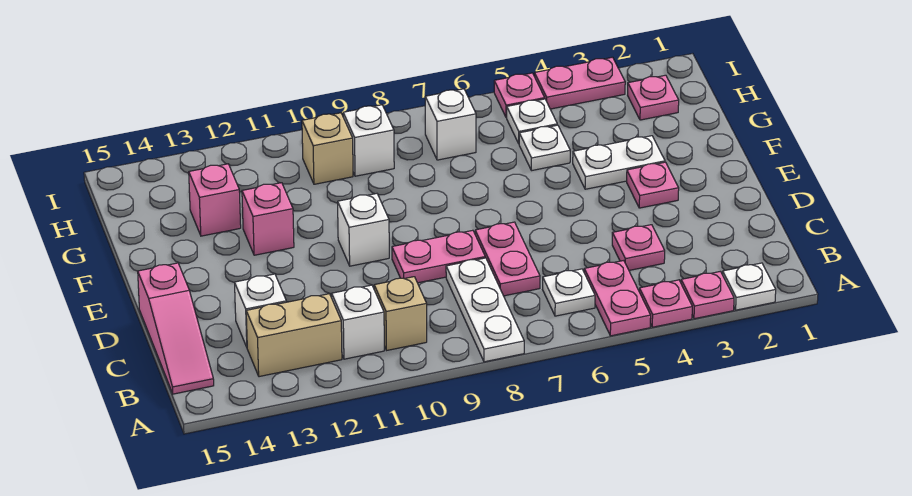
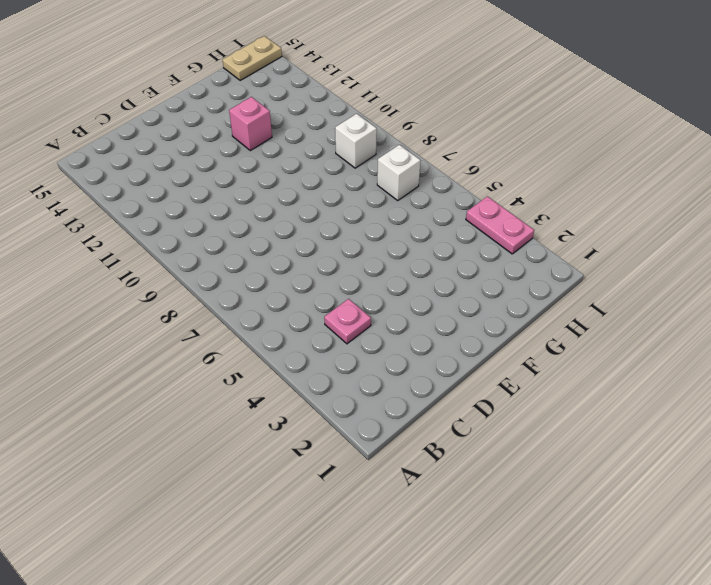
tan plate H15:I15 level 1 -> none
none -> white plate A2 level 1
none -> pink plate A3 level 1
none -> pink plate A4 level 1

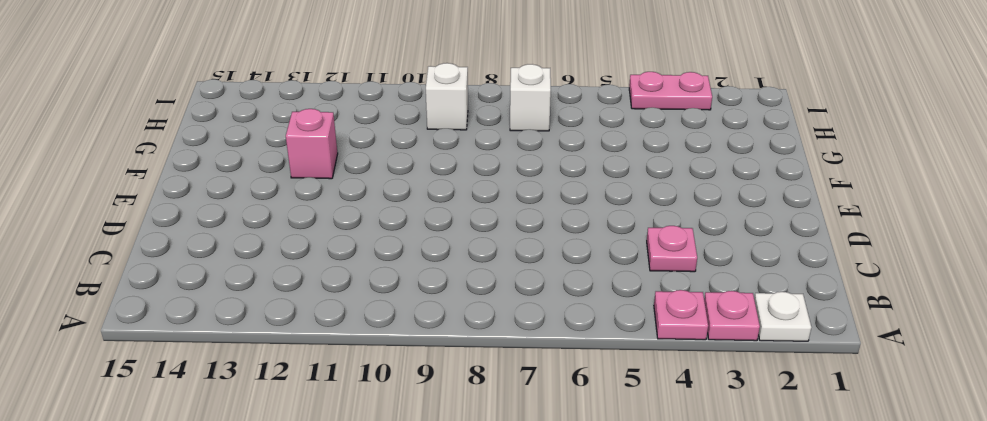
none -> pink plate A5:B5 level 1
none -> white plate A8:C8 level 1
none -> white plate B6 level 1

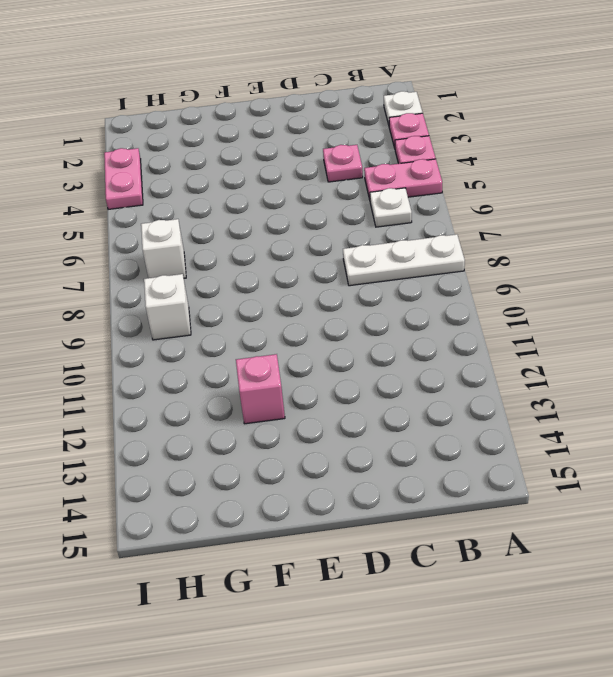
none -> tan brick B10 level 1
none -> white brick B11 level 1
none -> tan brick B12:B13 level 1

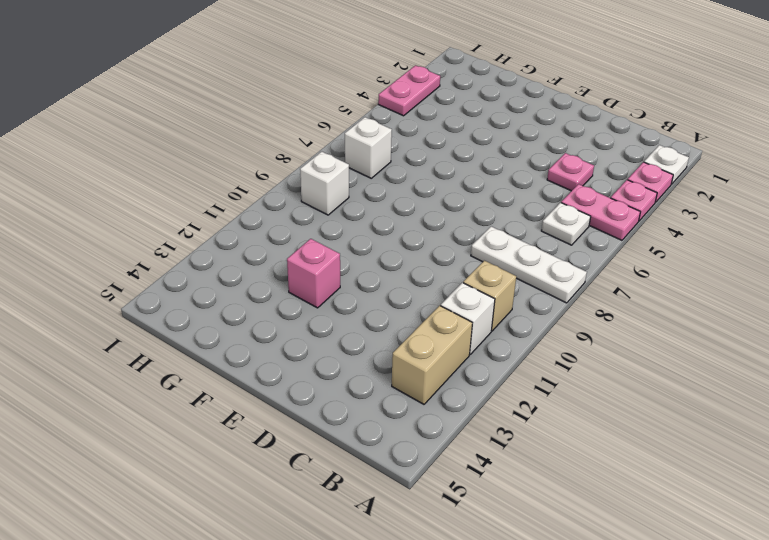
none -> pink slope B15:D15 level 1 top D
none -> pink plate C7:D7 level 1
none -> white brick C13 level 1

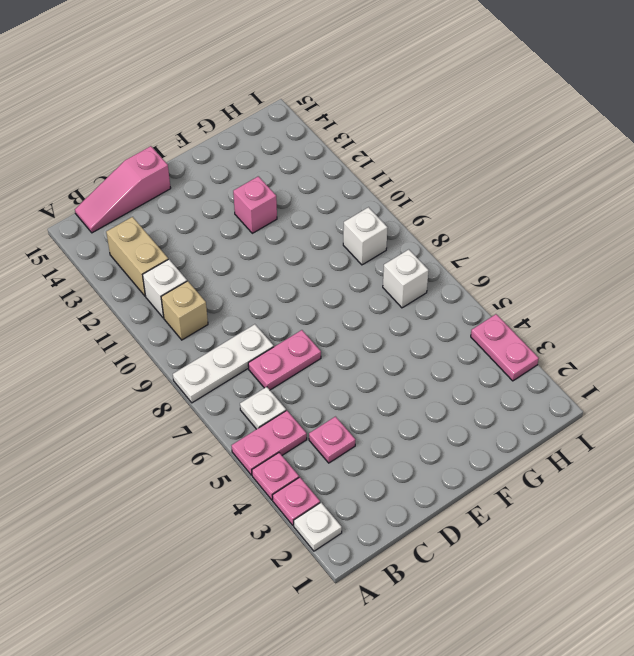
none -> white brick C13 level 1
none -> pink plate D8:D9 level 1
none -> pink plate E3 level 1

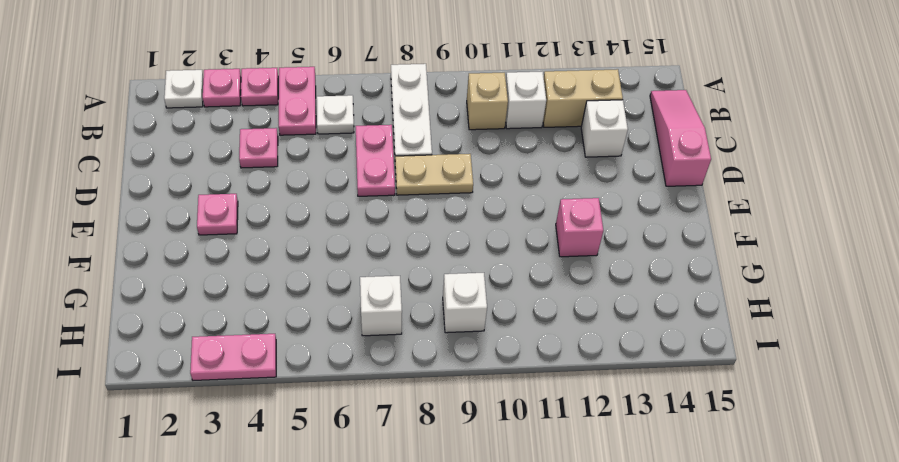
tan plate D8:D9 level 1 -> pink plate D8:D9 level 1
none -> white brick E10 level 1
none -> white plate F3:F4 level 1
none -> white plate G5 level 1

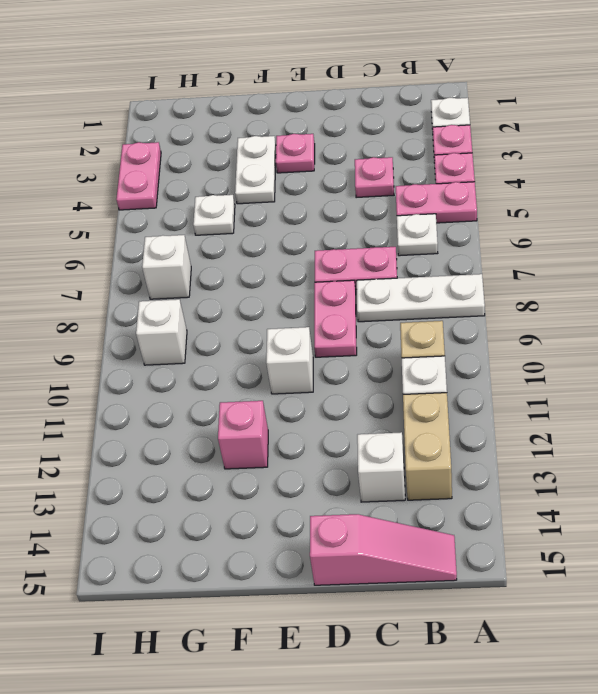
none -> pink brick G13 level 1
none -> pink plate H2 level 1
none -> white plate H5 level 1

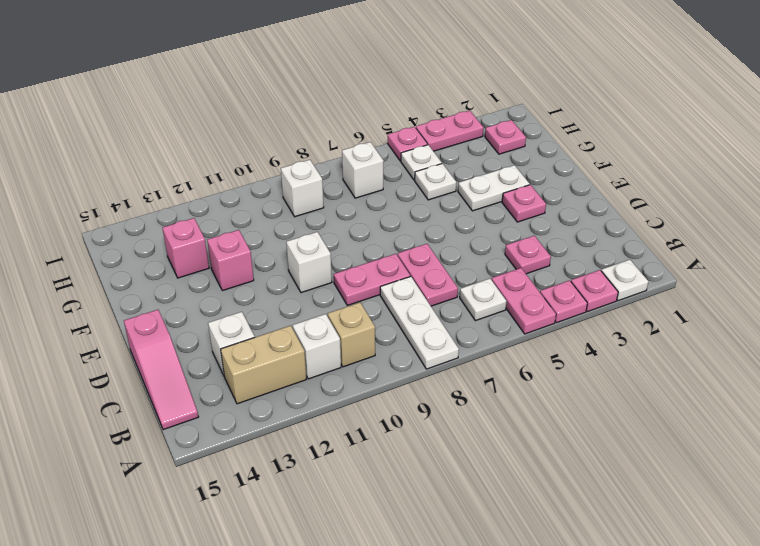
none -> tan brick H10 level 1

